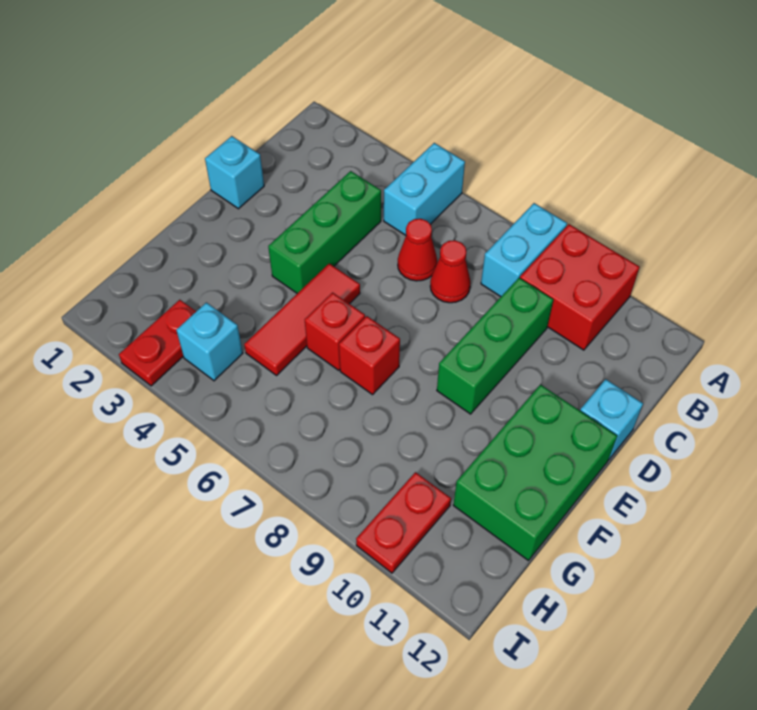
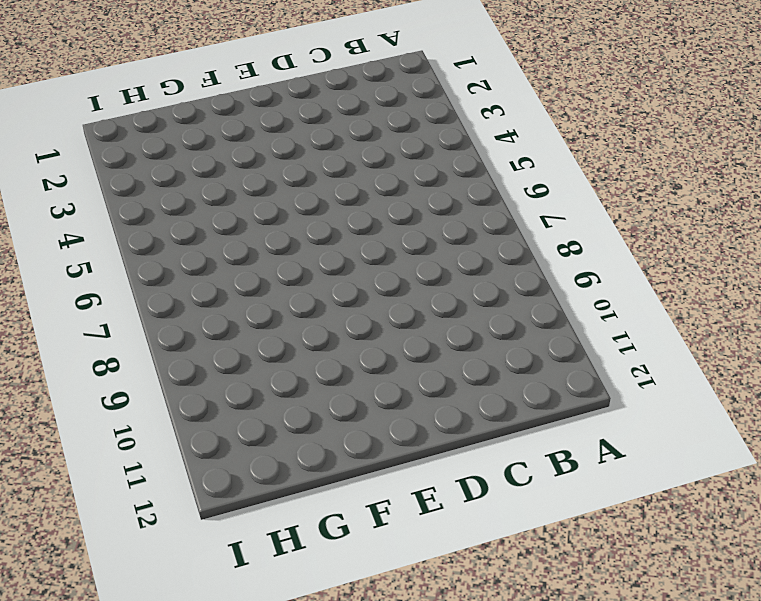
none -> cyan brick A5:B5 level 1
none -> cyan brick A8:B8 level 1
none -> red brick A9:B10 level 1

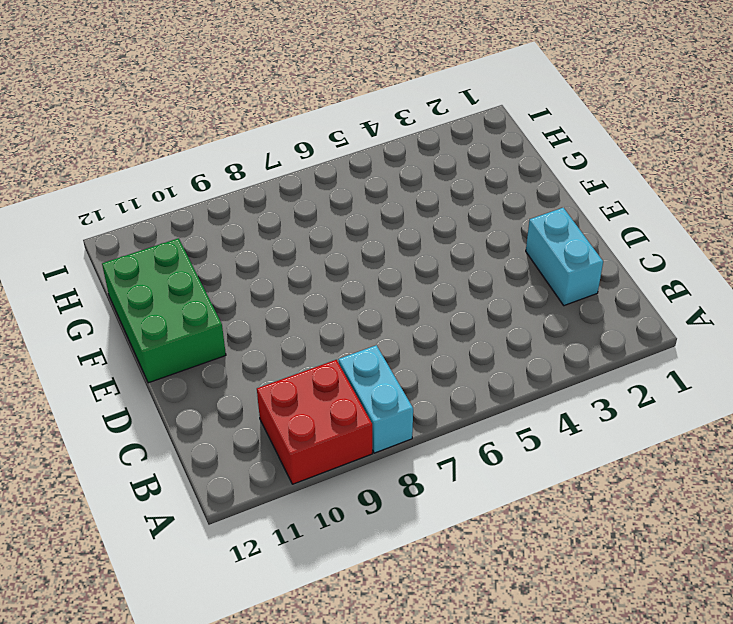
cyan brick C2:D2 level 1 -> cyan brick A5:B5 level 1
none -> green brick C4:E4 level 1
none -> red cone C6 level 1
none -> red cone C7 level 1

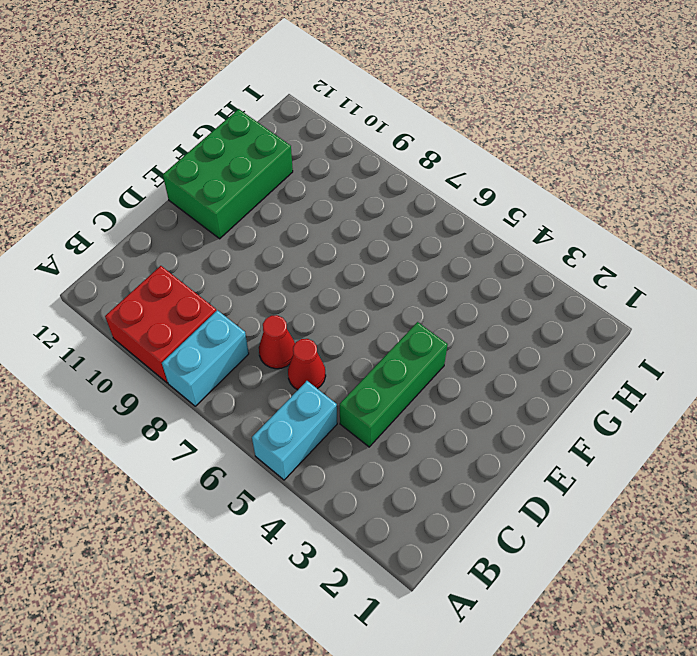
none -> green brick C9:E9 level 1
none -> cyan brick D1 level 1
none -> cyan brick D12 level 1

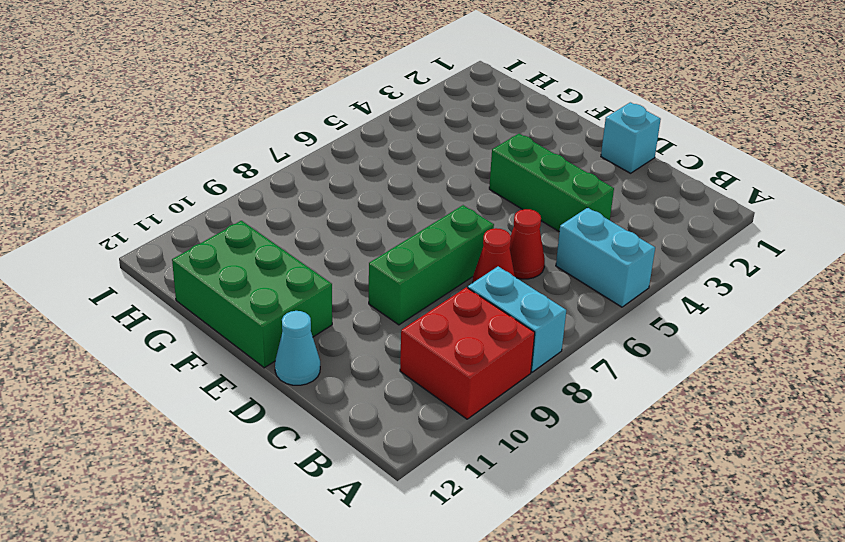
green brick D7:D9 level 1 -> green brick C9:E9 level 1
cyan cone D12 level 1 -> cyan brick D12 level 1
none -> red tile E5:G5 level 1
none -> red brick F6 level 1
none -> red brick F7 level 1

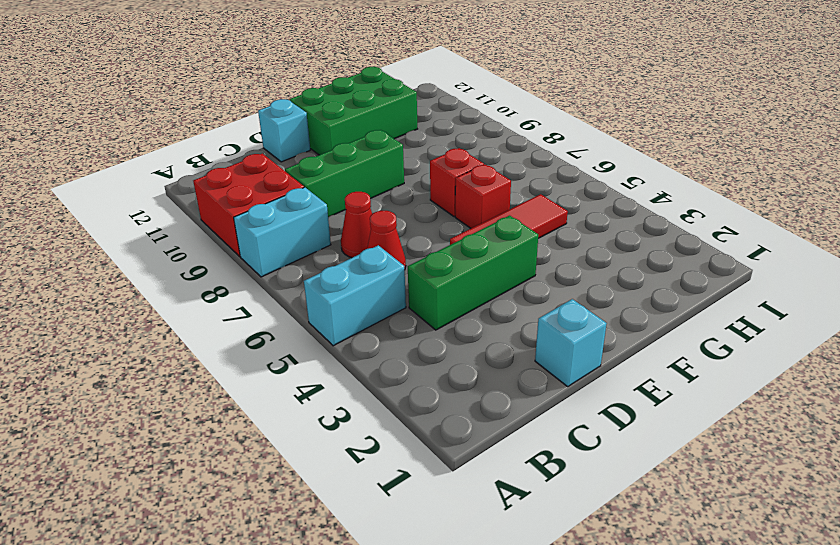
none -> red plate H3:I3 level 1
none -> cyan brick H4 level 1
none -> red plate H10:I10 level 1

